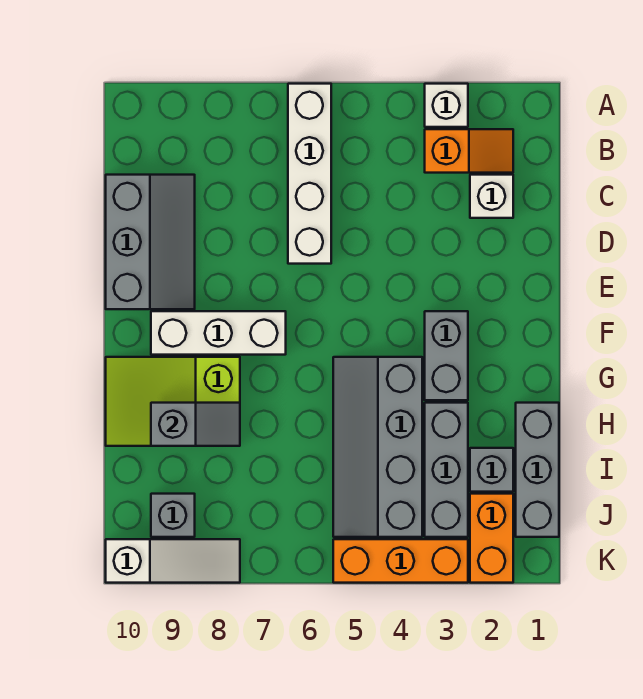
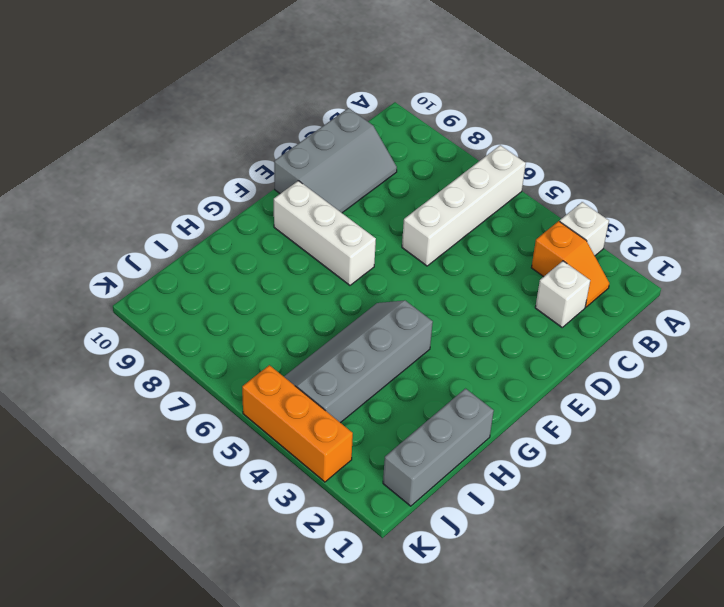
none -> grey brick F3:G3 level 1
none -> lime slope G8:H10 level 1 top 8
none -> grey brick H3:J3 level 1

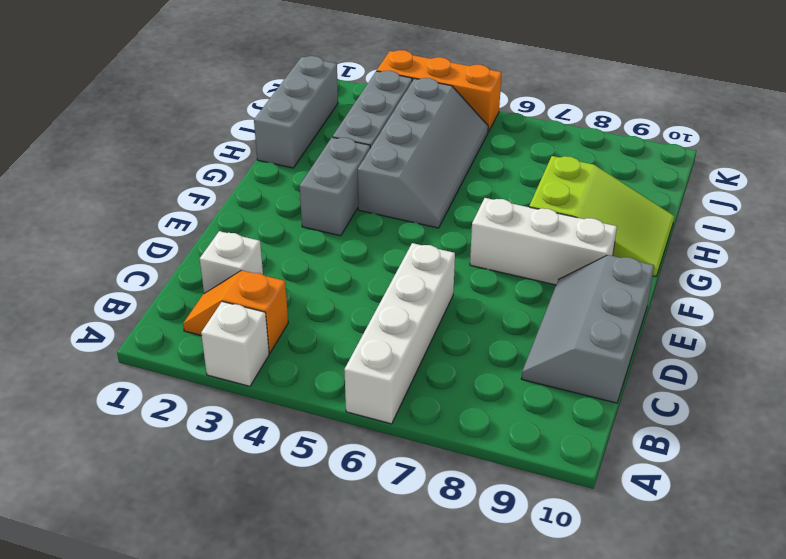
none -> grey brick I2 level 1
none -> orange brick J2:K2 level 1
none -> grey brick J9 level 1

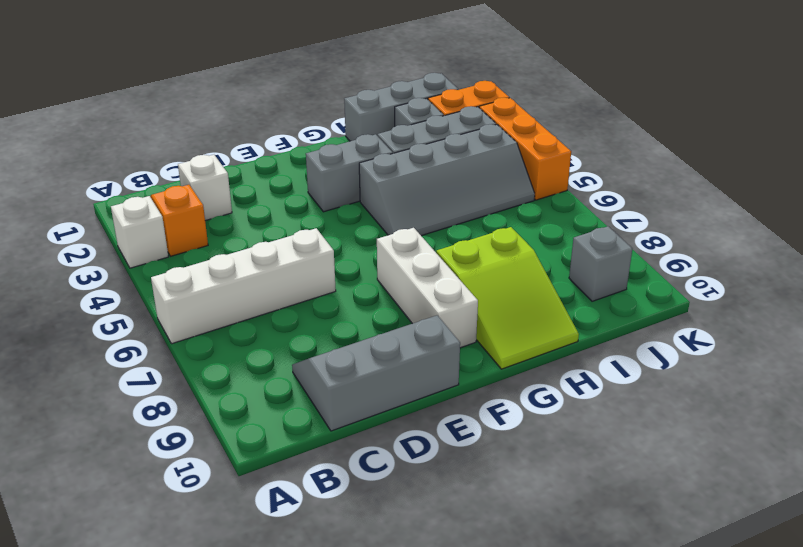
none -> white slope K8:K10 level 1 top 10
none -> grey slope H8:H9 level 2 top 9

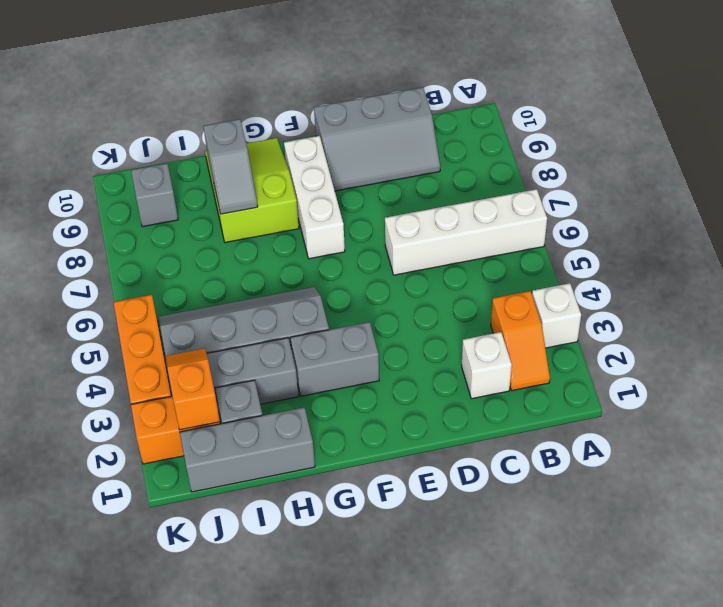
orange slope J2:J3 level 2 top 2 -> none
none -> white slope K8:K10 level 1 top 10

